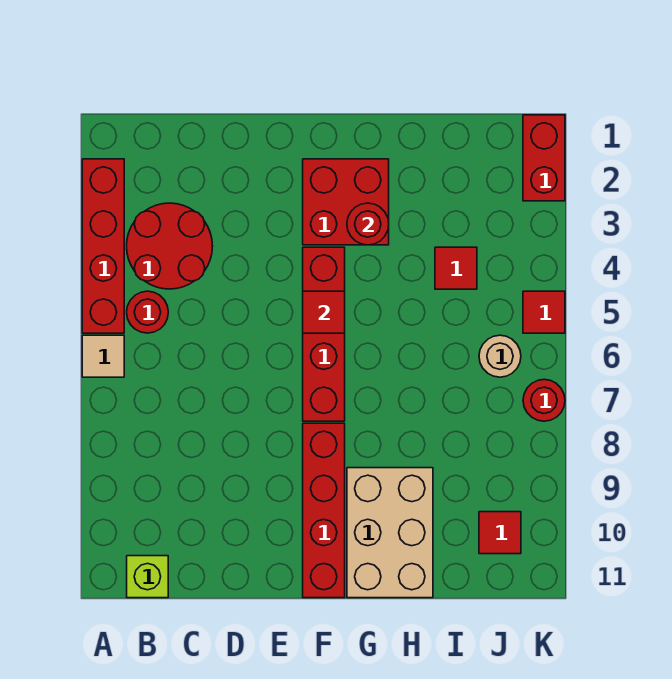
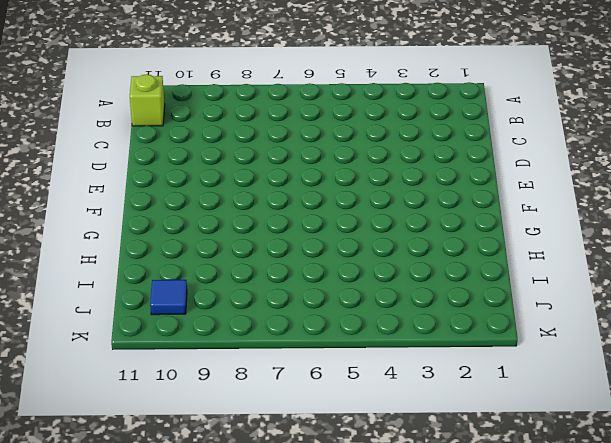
blue tile J10 level 1 -> red tile J10 level 1
none -> red brick A2:A5 level 1
none -> tan tile A6 level 1
none -> red round brick B3:C4 level 1

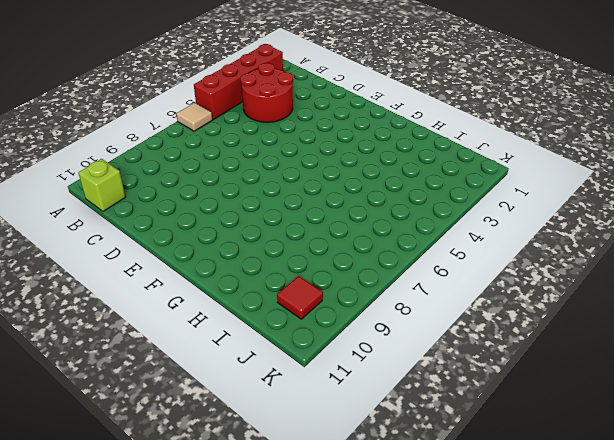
none -> red round brick B5 level 1
none -> red brick F2:G3 level 1
none -> red brick F4:F7 level 1

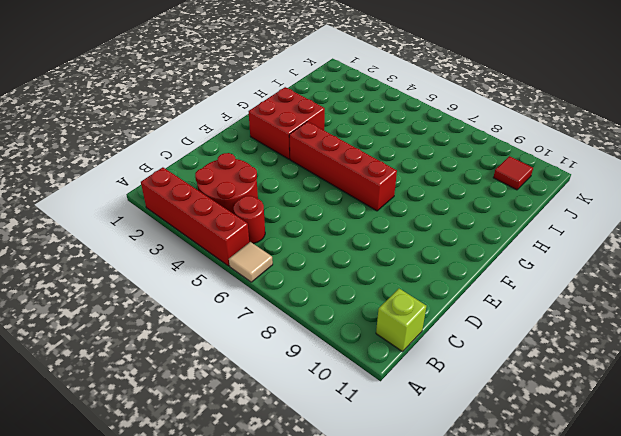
none -> red brick F8:F11 level 1
none -> tan brick G9:H11 level 1
none -> red tile I4 level 1

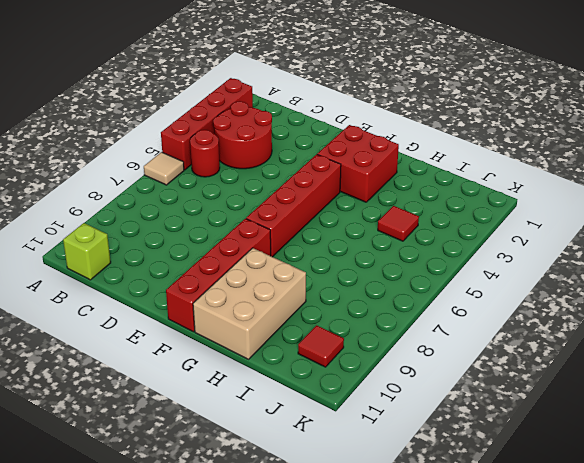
none -> tan round brick J6 level 1
none -> red brick K1:K2 level 1
none -> red tile K5 level 1

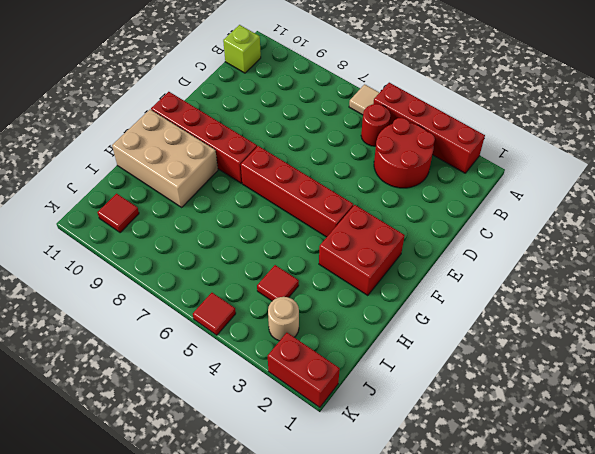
tan round brick J3 level 1 -> tan round brick J6 level 1
none -> red round brick K7 level 1
none -> red tile F5 level 2
none -> red round brick G3 level 2

